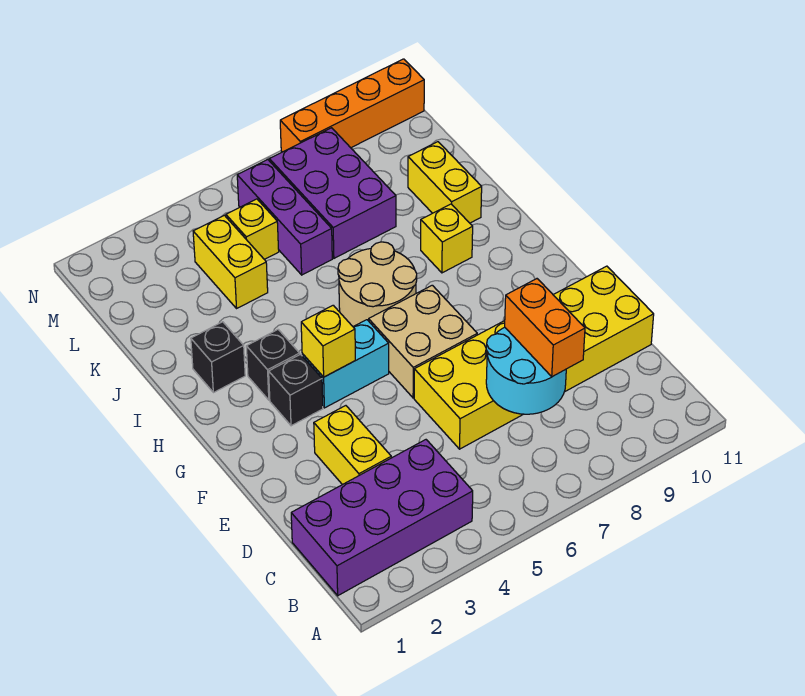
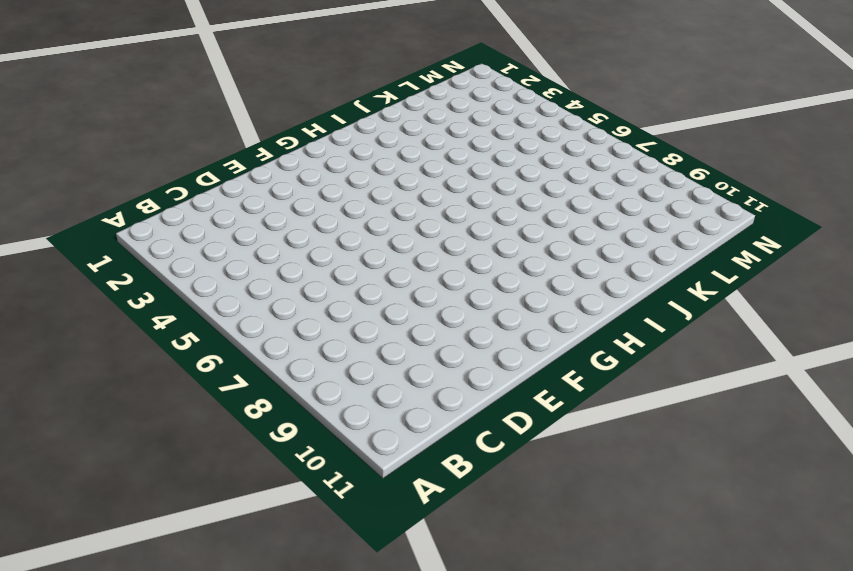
none -> purple brick B1:C4 level 1
none -> yellow brick D3:E3 level 1
none -> yellow brick D6:E11 level 1

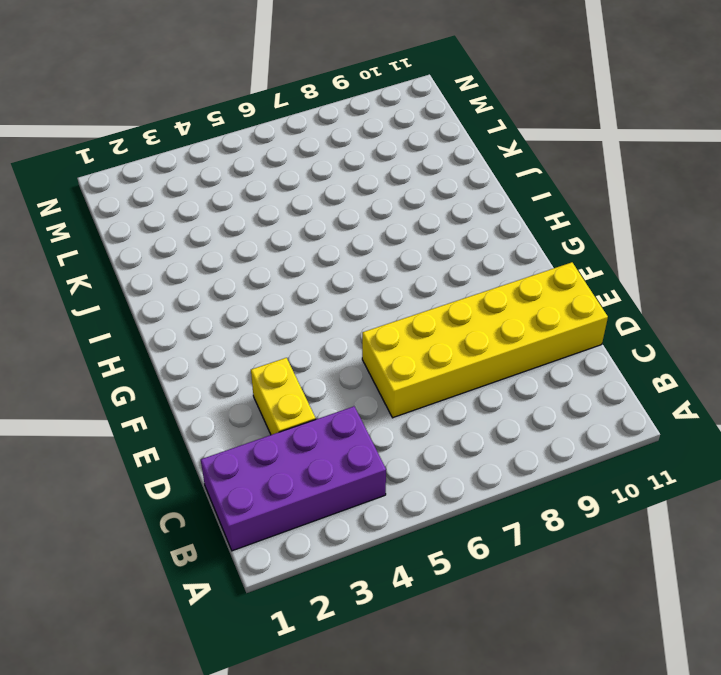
none -> tan brick F6:G7 level 1
none -> black brick G3 level 1
none -> cyan brick G4:G5 level 1

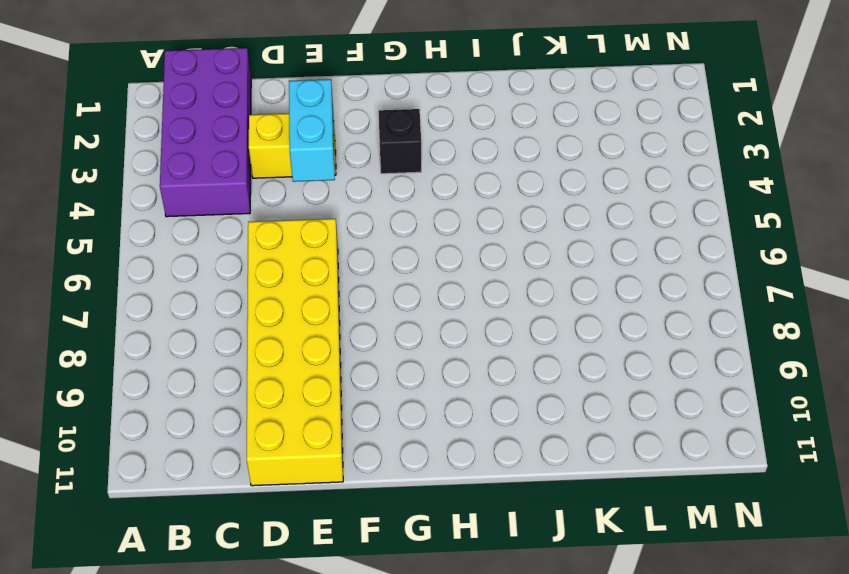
cyan brick E3:E4 level 2 -> cyan brick G4:G5 level 1
none -> tan brick F6:G7 level 1
none -> black brick H3 level 1
none -> tan round brick H6:I7 level 1

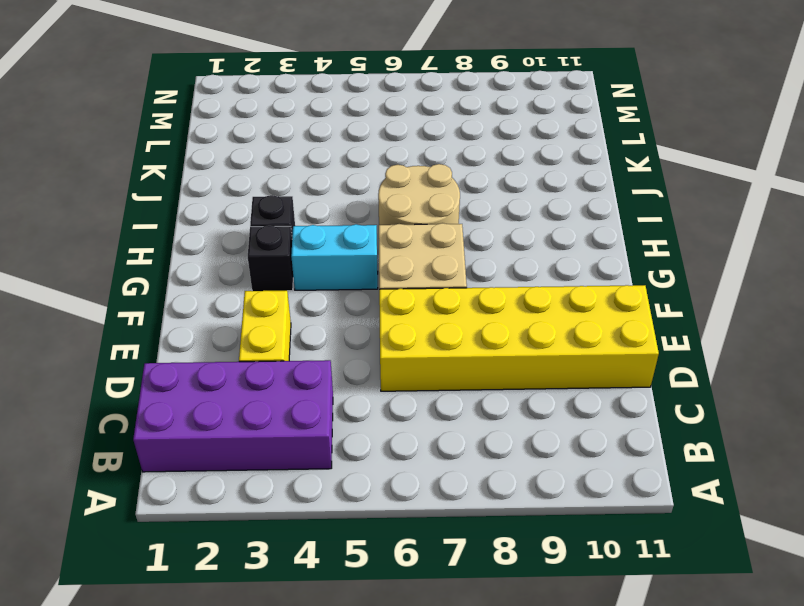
none -> black brick I2 level 1
none -> yellow brick I9 level 1
none -> yellow brick J10:K10 level 1

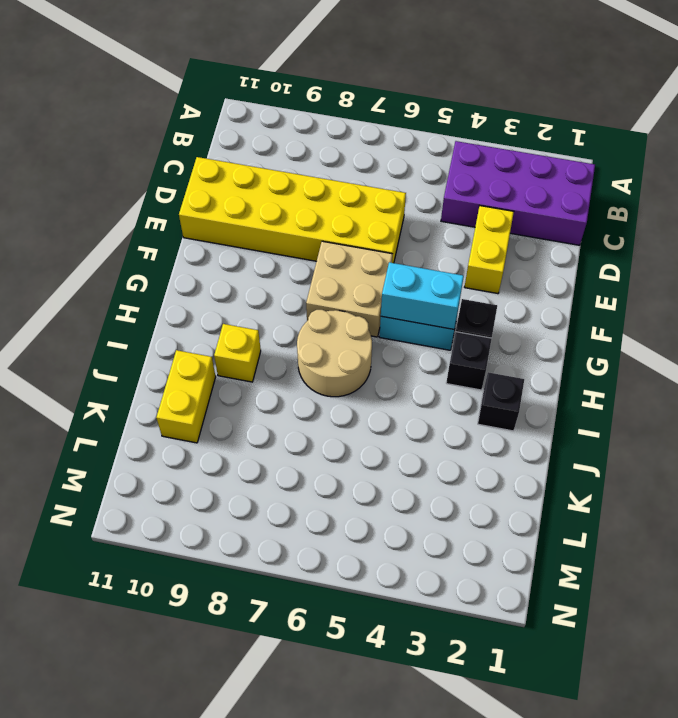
cyan brick G4:G5 level 2 -> yellow brick G4 level 2
none -> yellow brick K4:L4 level 1
none -> purple brick K6:M6 level 1
none -> purple brick K7:M8 level 1

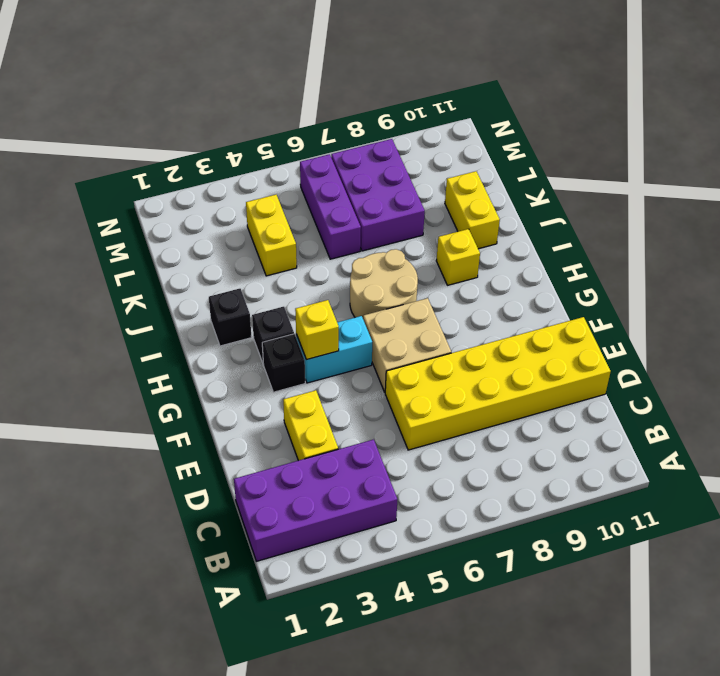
none -> yellow brick L5 level 1
none -> orange brick N8:N11 level 1
none -> cyan round brick C7:D8 level 2

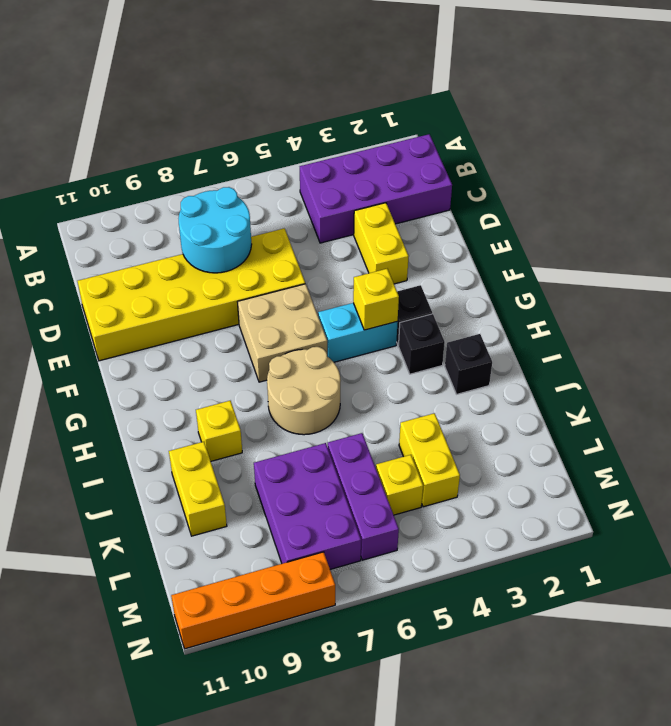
none -> orange brick C8:D8 level 3

